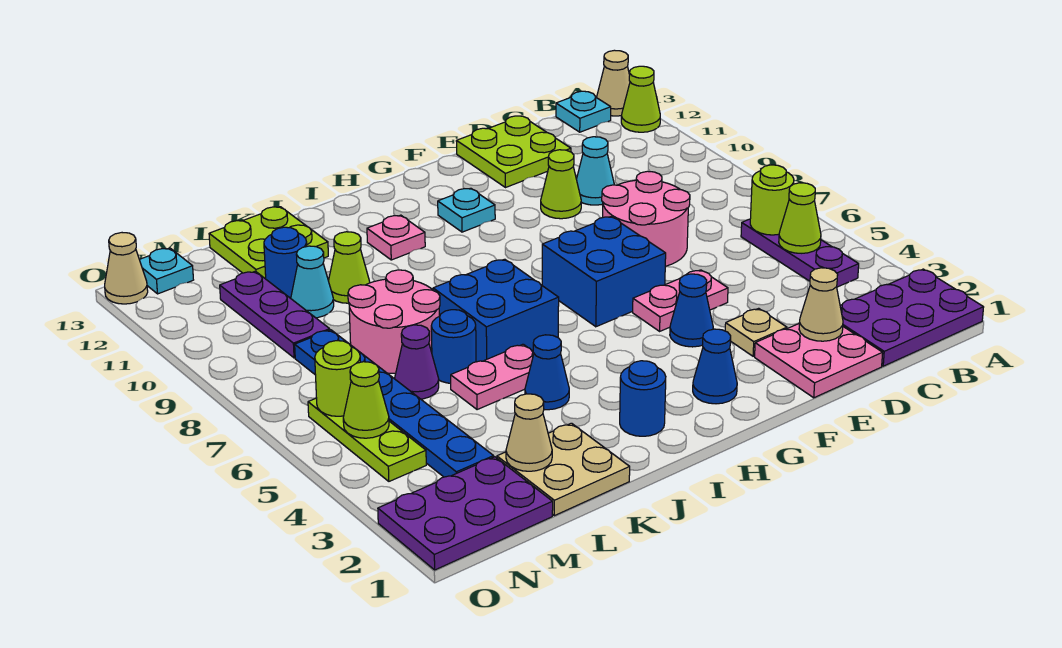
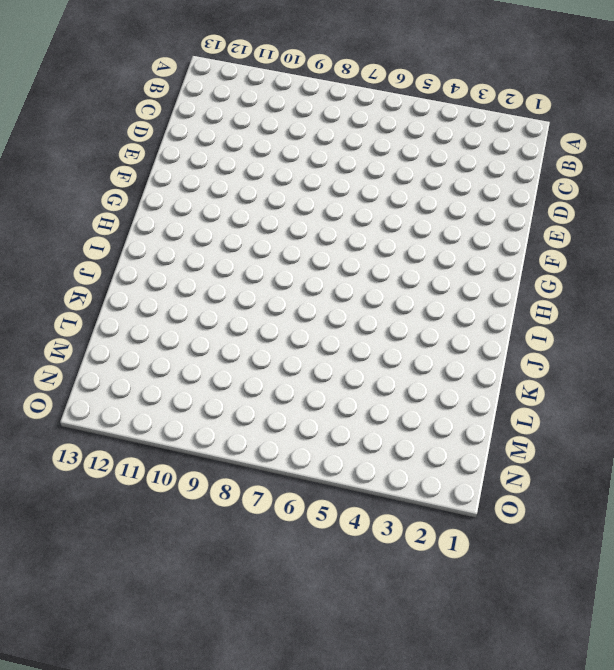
none -> purple plate A1:C2 level 1
none -> lime cone A12 level 1
none -> tan cone A13 level 1
none -> purple plate B4:B6 level 1

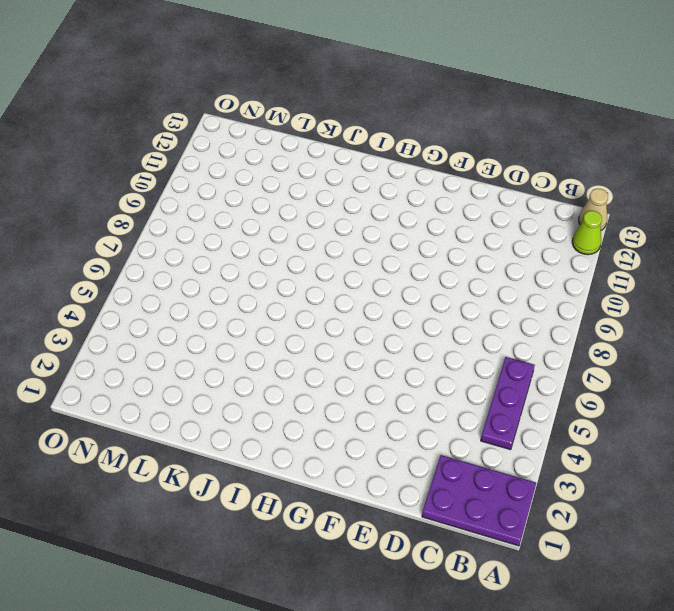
none -> cyan plate B13 level 1
none -> pink plate D1:E2 level 1
none -> pink round brick D7:E8 level 1
none -> cyan cone D10 level 1

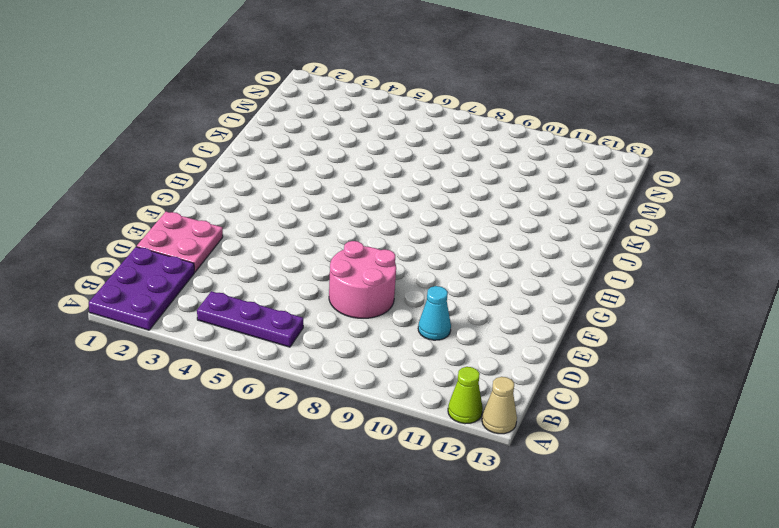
none -> cyan plate B13 level 1
none -> lime plate D12:E13 level 1
none -> tan plate E3 level 1
none -> pink plate E5:F5 level 1

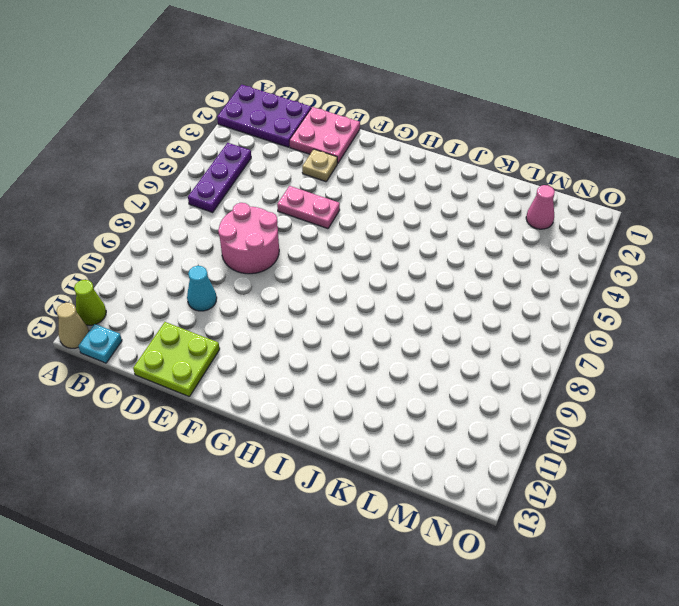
pink cone M2 level 1 -> purple plate M1:O2 level 1
none -> lime cone E10 level 1
none -> blue cone F4 level 1
none -> blue brick F6:G7 level 1
none -> blue cone G2 level 1

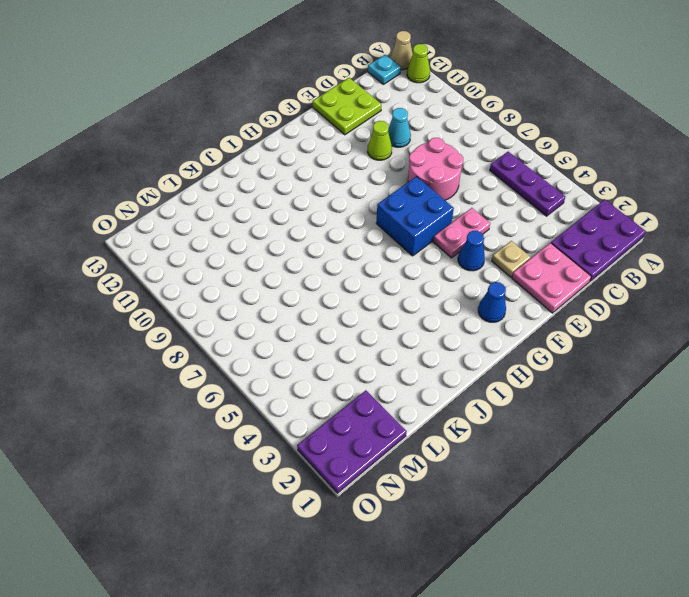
none -> cyan plate G11 level 1
none -> blue round brick I2 level 1
none -> blue brick I6:J7 level 1
none -> pink plate I11 level 1

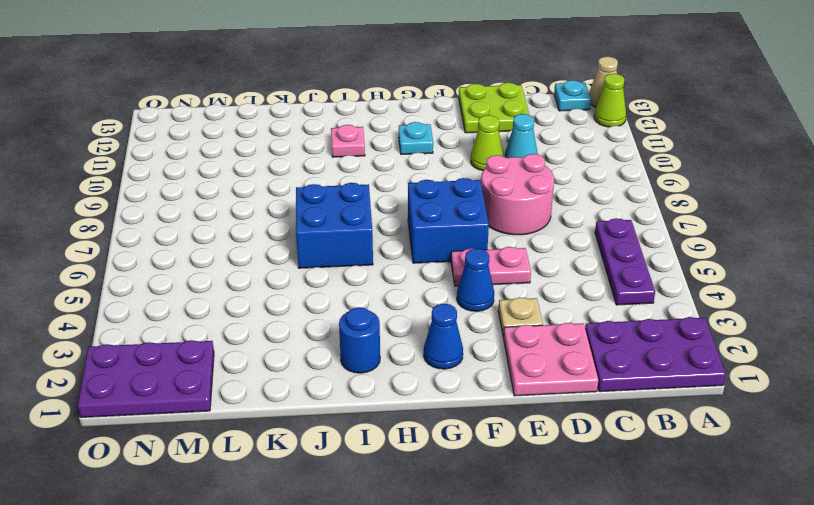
none -> blue cone J4 level 1
none -> pink plate J5:K5 level 1
none -> tan plate K1:L2 level 1
none -> blue round brick K6 level 1

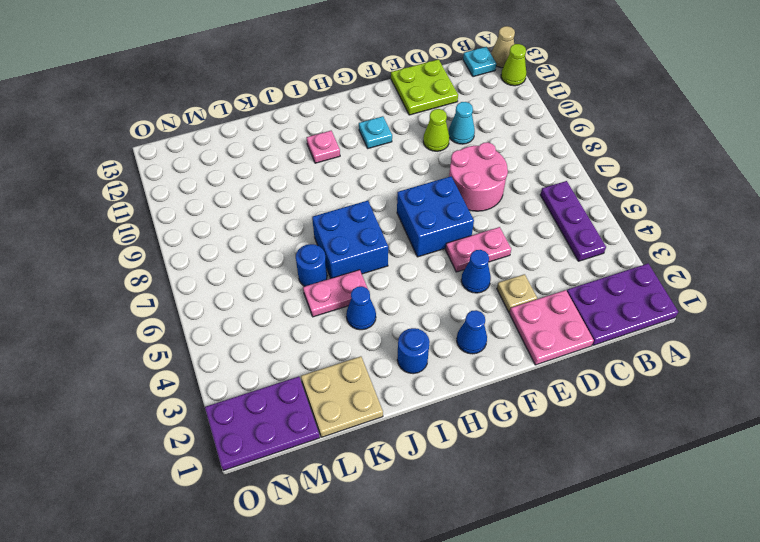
none -> pink round brick K7:L8 level 1
none -> lime cone K10 level 1
none -> lime plate K12:L13 level 1
none -> purple cone L6 level 1

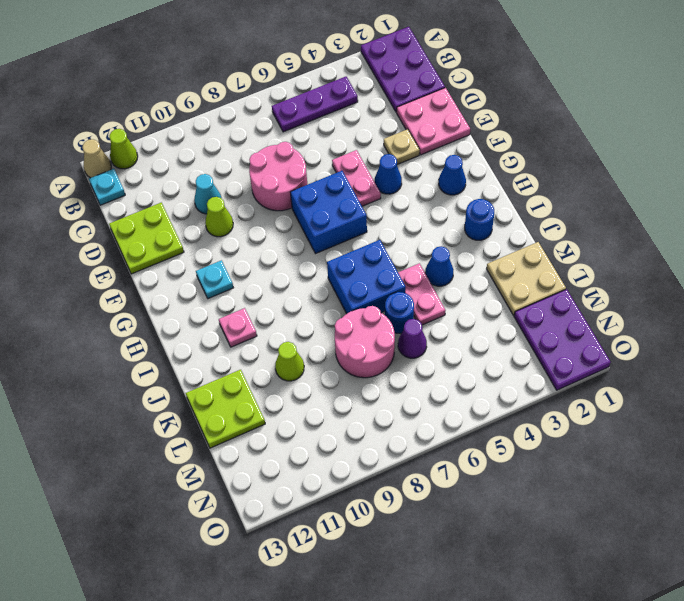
none -> cyan cone L10 level 1
none -> blue round brick L11 level 1
none -> blue plate M3:M8 level 1
none -> purple plate M9:M11 level 1

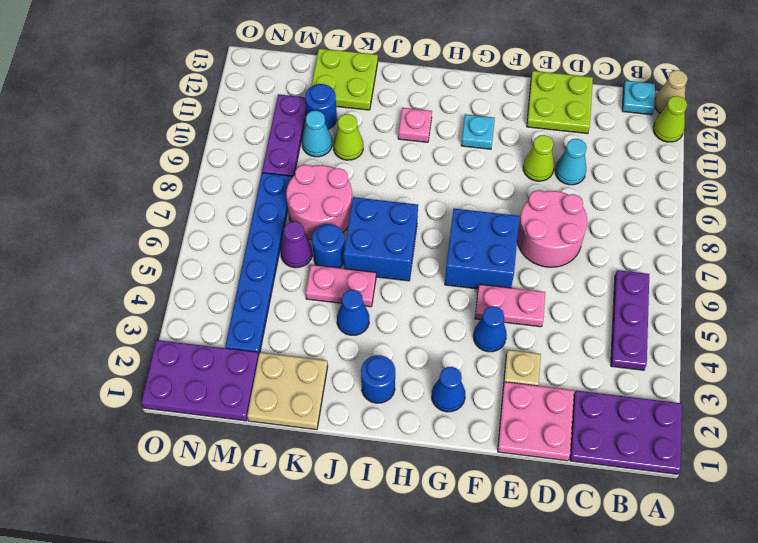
none -> lime plate N4:N6 level 1
none -> cyan plate N13 level 1
none -> tan cone O13 level 1
none -> lime cone B5 level 2

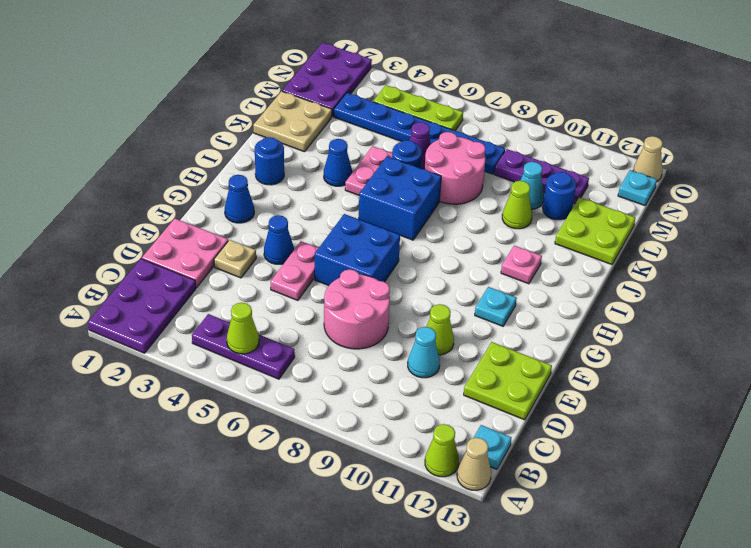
none -> lime round brick B6 level 2
none -> tan cone D2 level 2
none -> tan cone L2 level 2
none -> lime cone N5 level 2

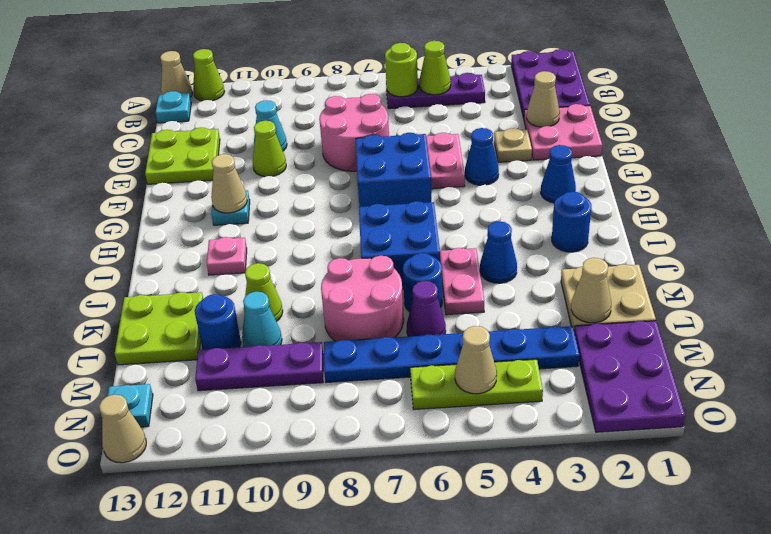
tan cone G11 level 2 -> none
tan cone N5 level 2 -> lime cone N5 level 2
none -> lime round brick N6 level 2

